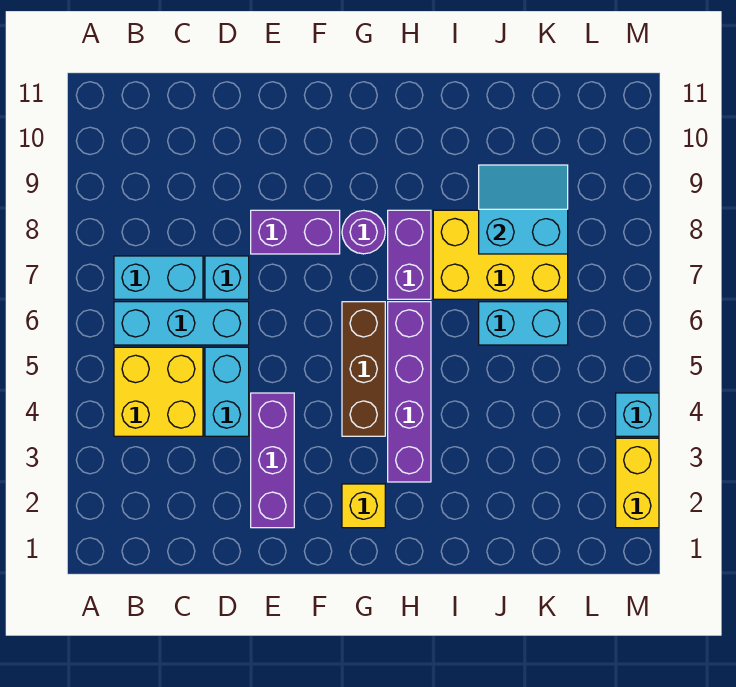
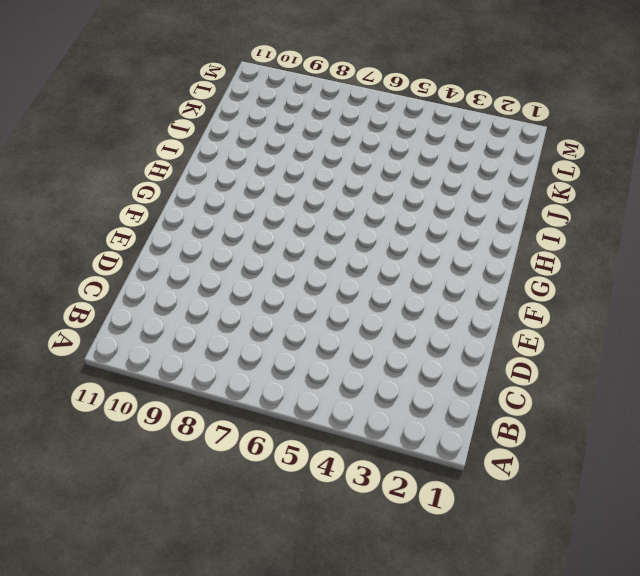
none -> yellow brick B4:C5 level 1
none -> cyan brick B6:D6 level 1
none -> cyan brick B7:C7 level 1

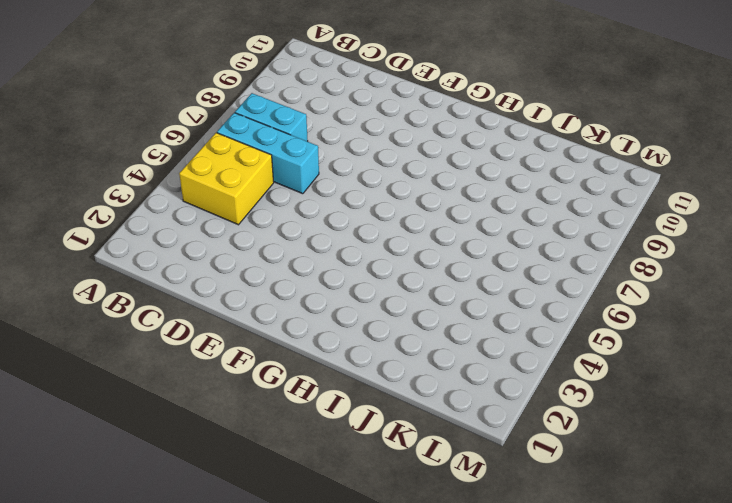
none -> cyan brick D4:D5 level 1
none -> cyan brick D7 level 1
none -> purple brick E2:E4 level 1

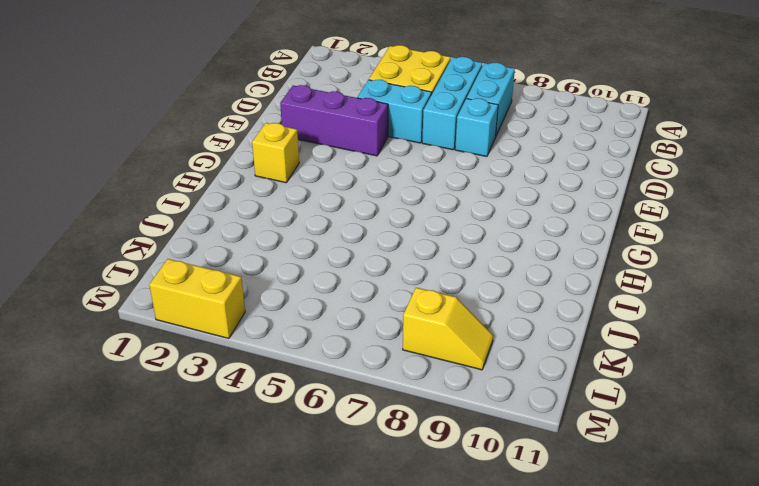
yellow slope L8:L9 level 1 top 8 -> none
none -> purple brick E8:F8 level 1
none -> brown brick G4:G6 level 1
none -> purple round brick G8 level 1

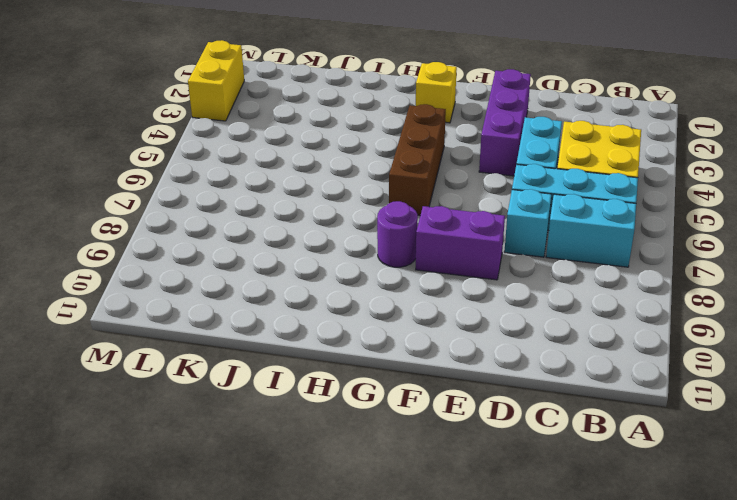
none -> purple brick H3:H6 level 1
none -> purple brick H7:H8 level 1
none -> yellow brick I7:K8 level 1

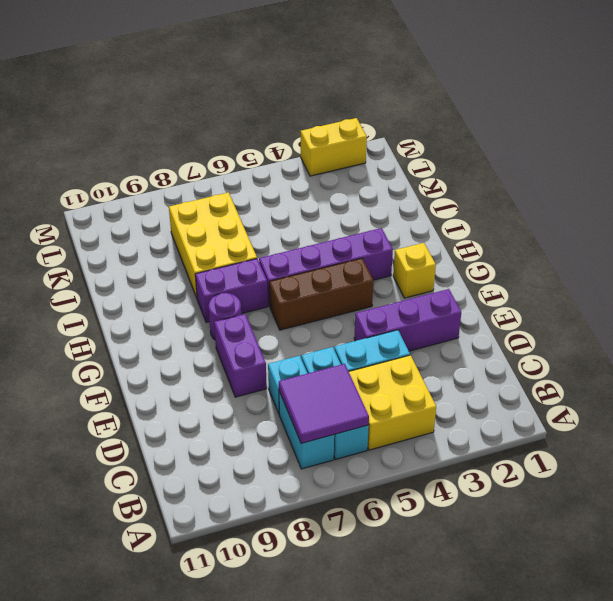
purple tile B6:C7 level 2 -> none
none -> cyan brick J6:K6 level 1
none -> cyan brick M4 level 1
none -> cyan slope J8:K9 level 2 top 8

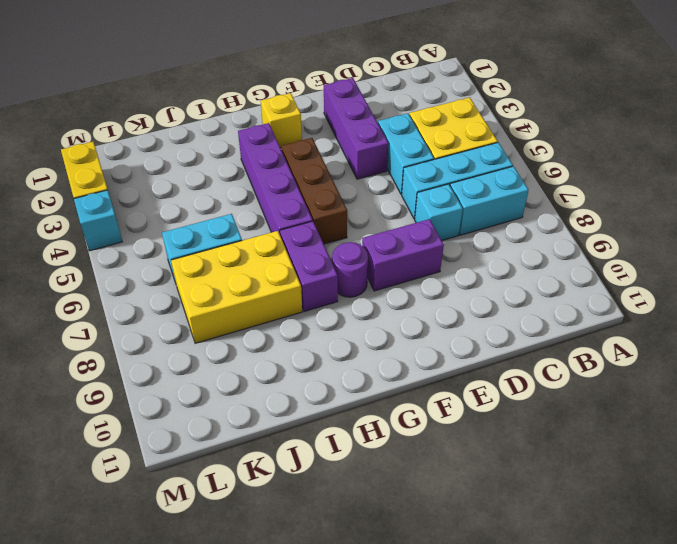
none -> cyan slope J8:K9 level 2 top 8

